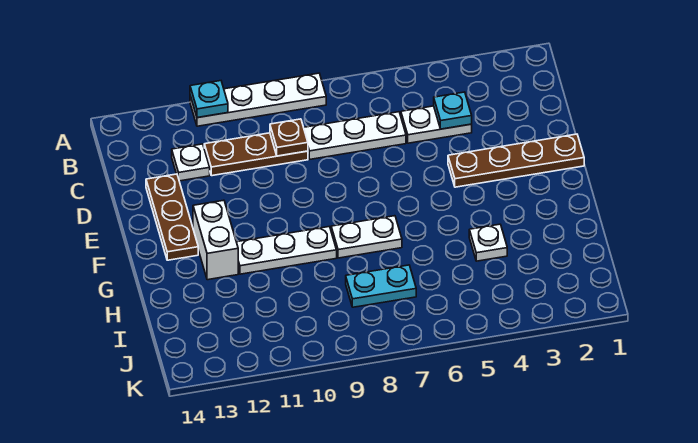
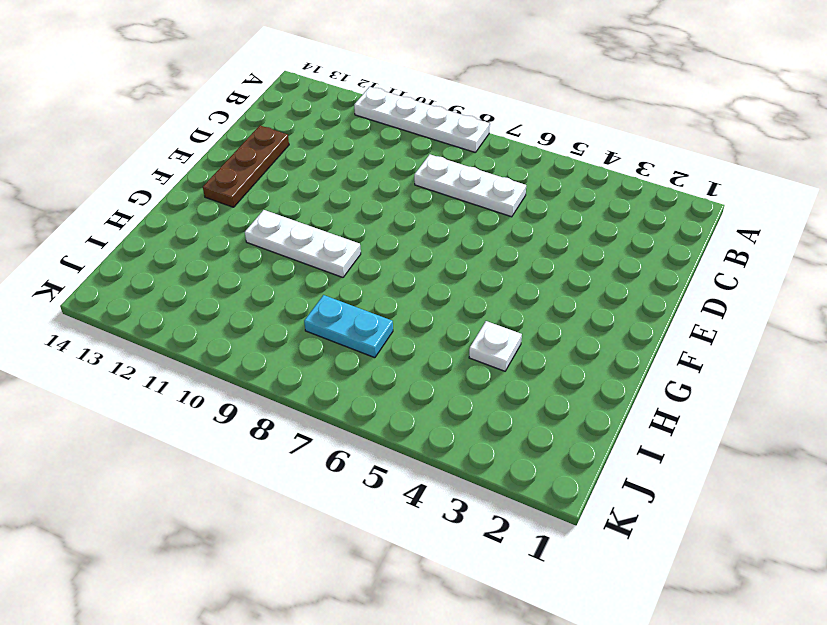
none -> white plate C4:C5 level 1
none -> brown plate C9:C11 level 1
none -> white plate C12 level 1

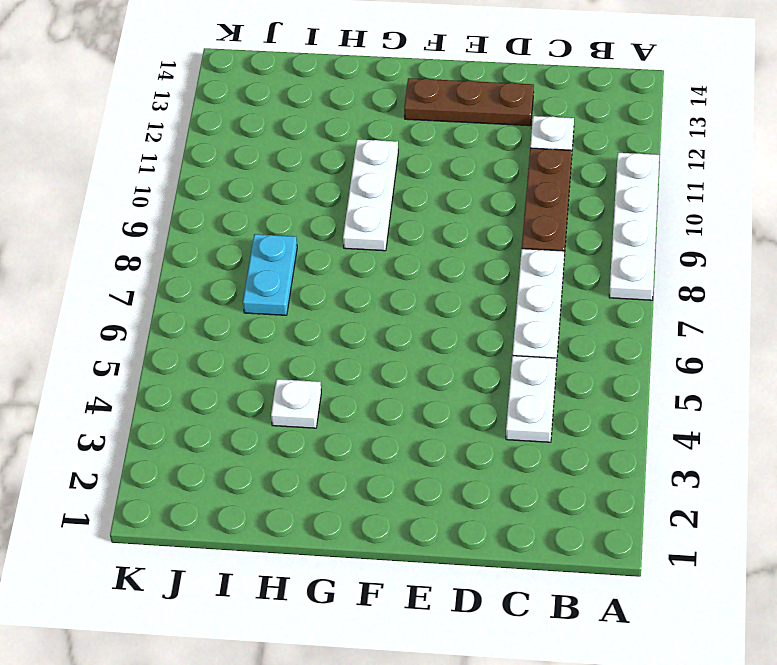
none -> brown plate E1:E4 level 1
none -> white brick F12:G12 level 1
none -> white plate G7:G8 level 1

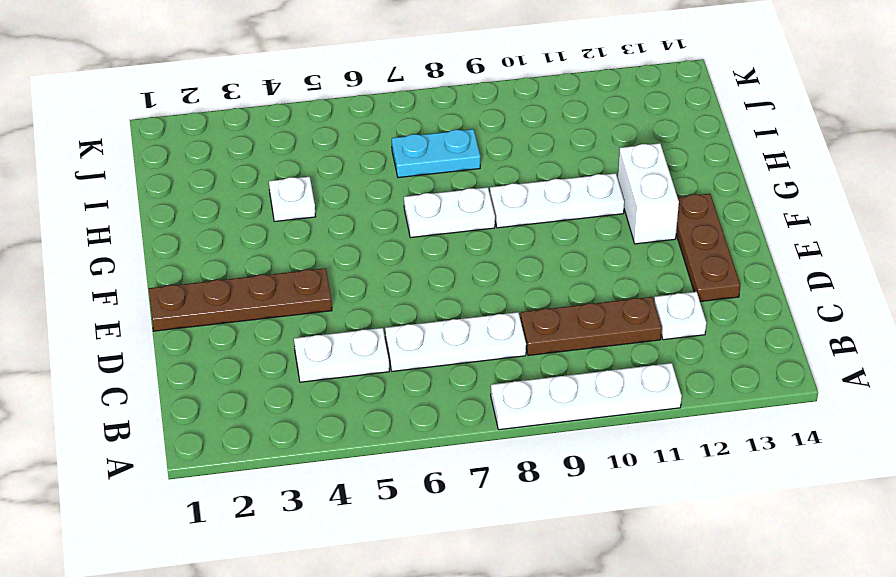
none -> cyan plate A11 level 2
none -> cyan plate C4 level 2
none -> brown plate C9 level 2

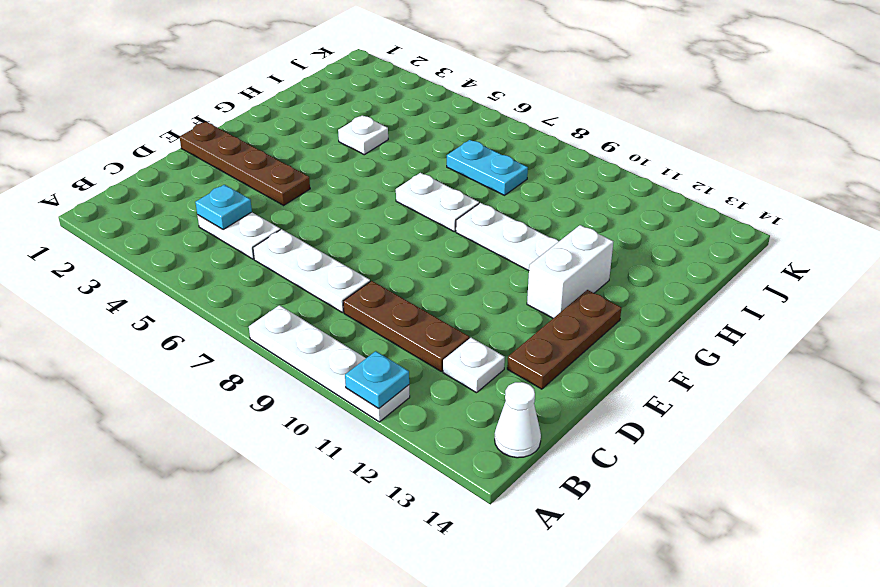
white cone B14 level 1 -> none
none -> brown plate C9 level 2

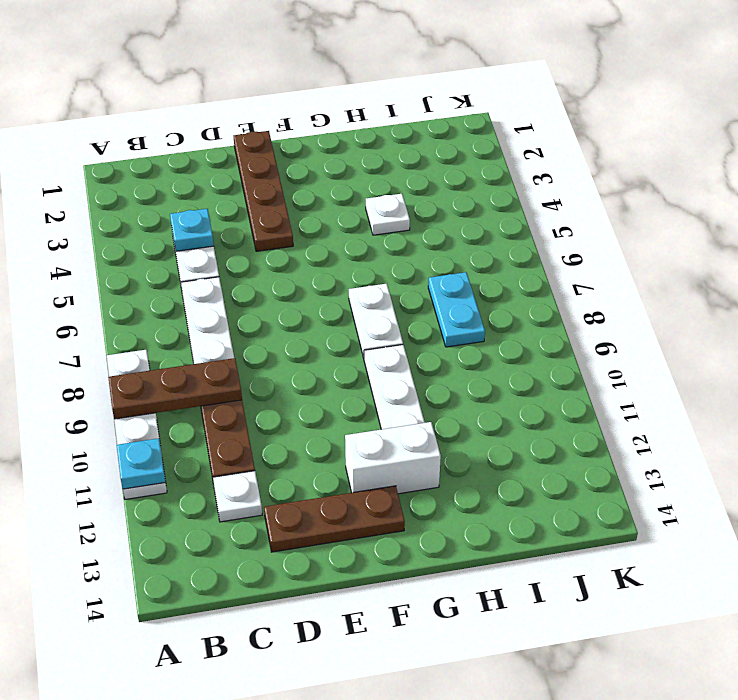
brown plate A9:C9 level 2 -> brown plate C9 level 2

